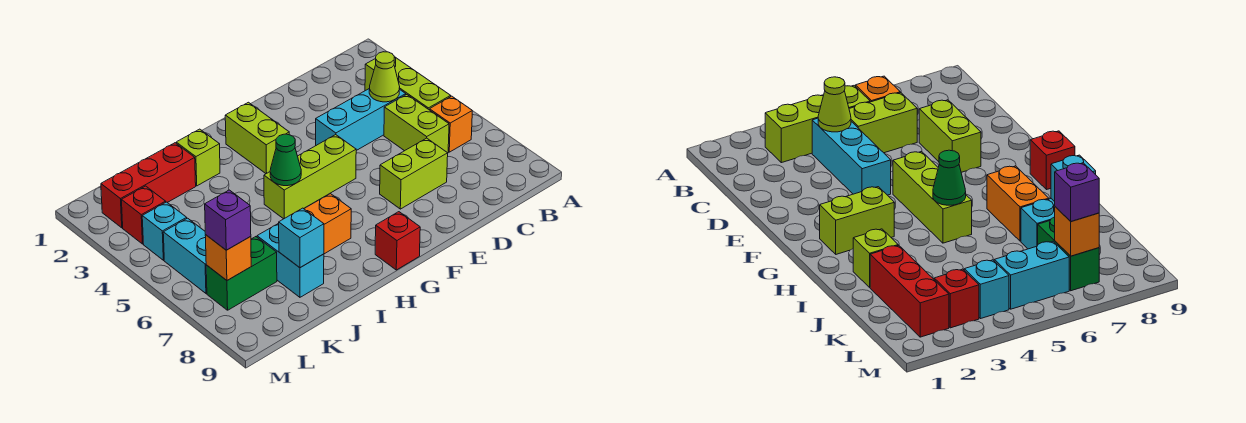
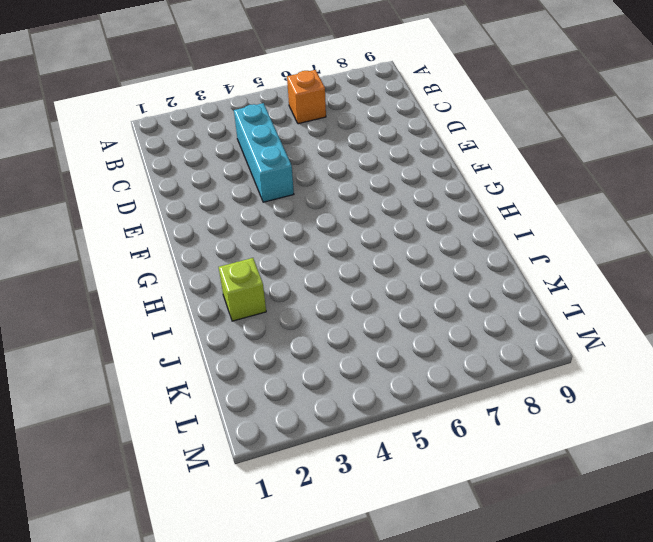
none -> lime brick B3:B5 level 1
none -> lime brick C5:C6 level 1
none -> lime brick D7:E7 level 1

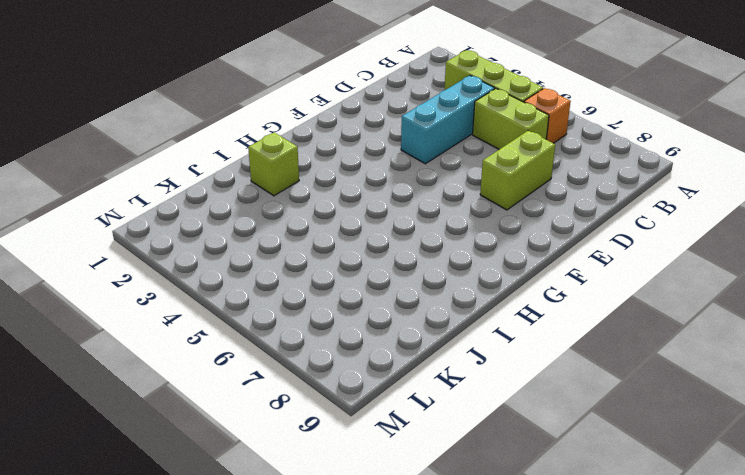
none -> lime brick F5:H5 level 1
none -> lime brick G2:G3 level 1
none -> red brick G9 level 1

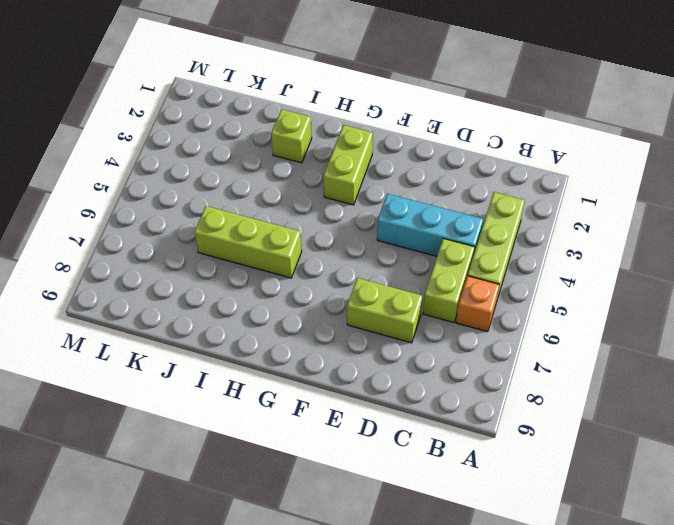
lime brick H6:J6 level 1 -> lime brick F5:H5 level 1
none -> red brick G9 level 1
none -> orange brick H7:I7 level 1
none -> red brick J2:L2 level 1

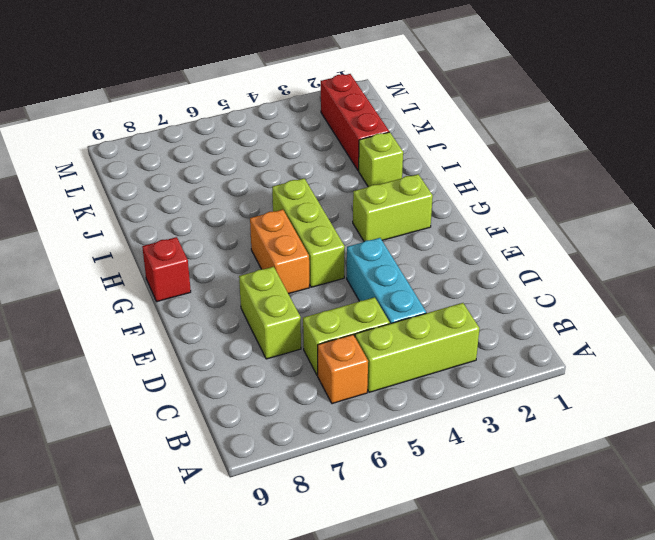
orange brick F6:G6 level 1 -> orange brick H7:I7 level 1
none -> cyan brick J7:J8 level 1
none -> green brick K7:L7 level 1
none -> red brick L3 level 1

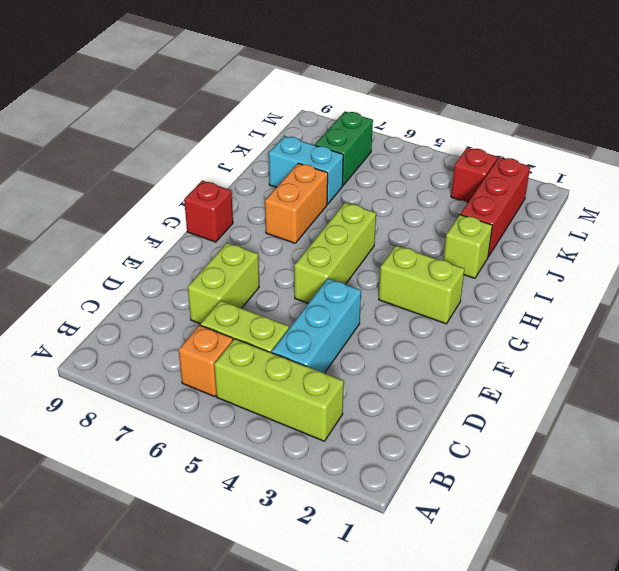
none -> cyan brick L4 level 1
none -> cyan brick L5:L6 level 1
none -> lime cone C4 level 2

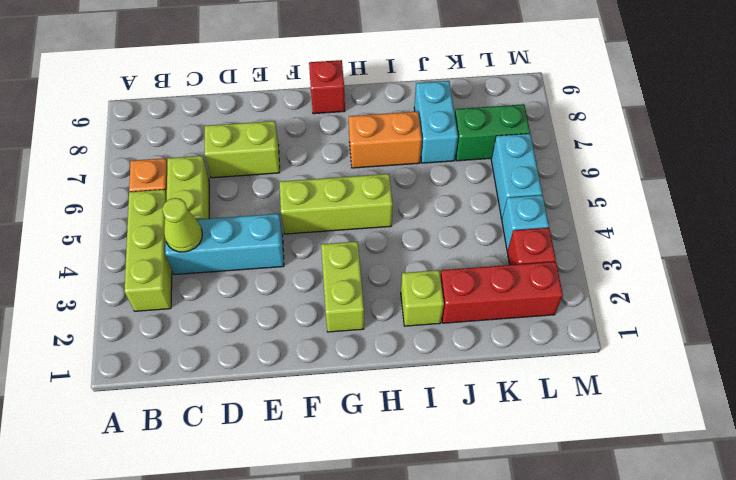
none -> green cone H5 level 2
none -> cyan brick J8 level 2
none -> orange brick L7 level 2

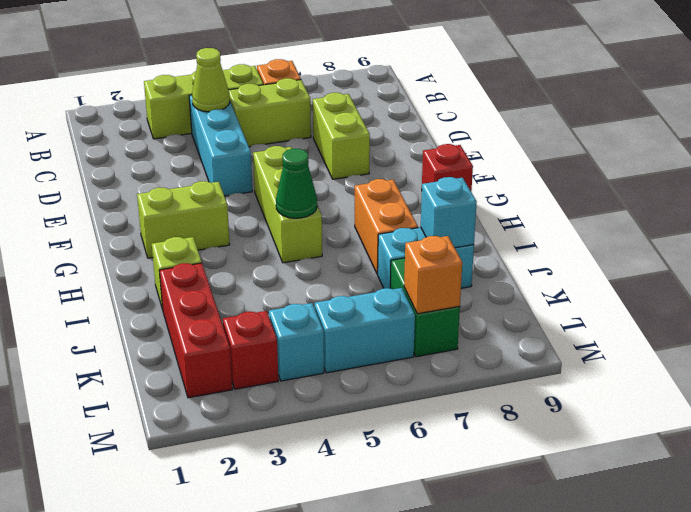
none -> purple brick L7 level 3

